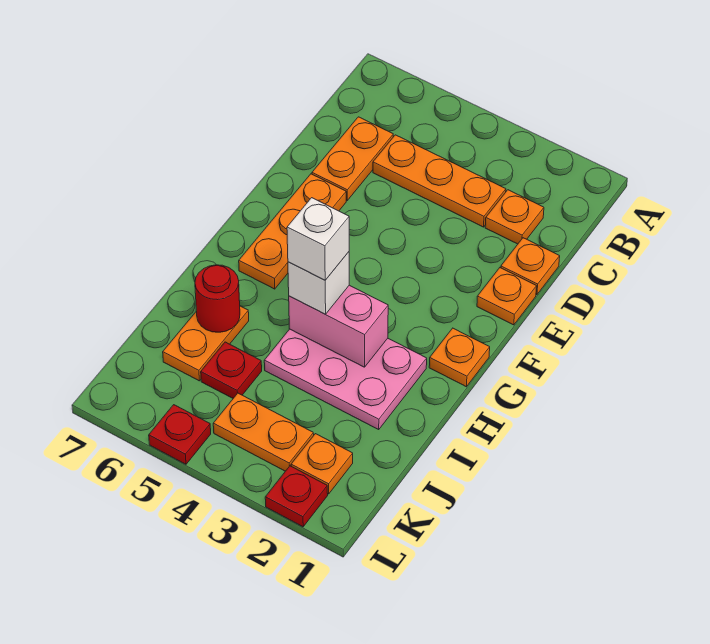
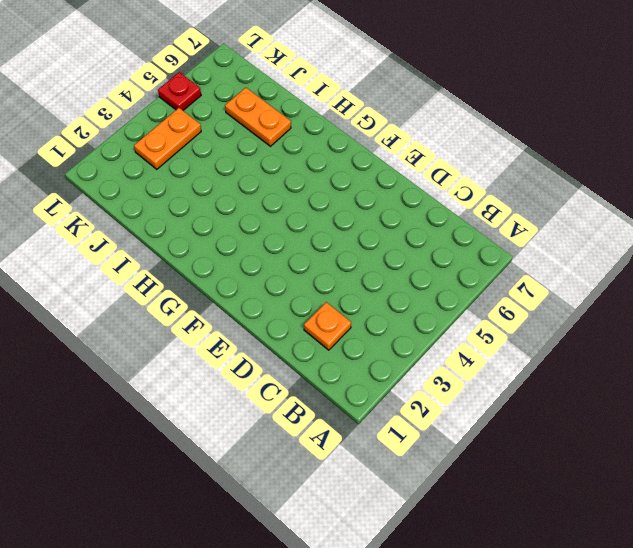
none -> orange plate C3:C5 level 1
none -> orange plate C6:D6 level 1
none -> orange plate D1 level 1

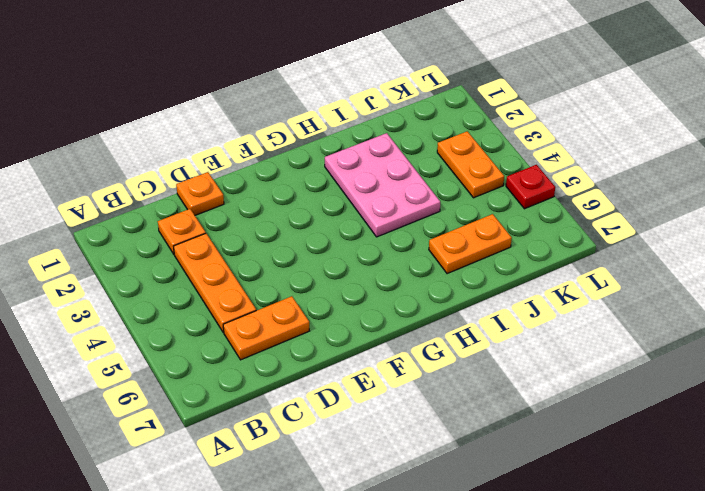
none -> orange plate E1 level 1
none -> orange plate E6:G6 level 1
none -> orange plate G1 level 1

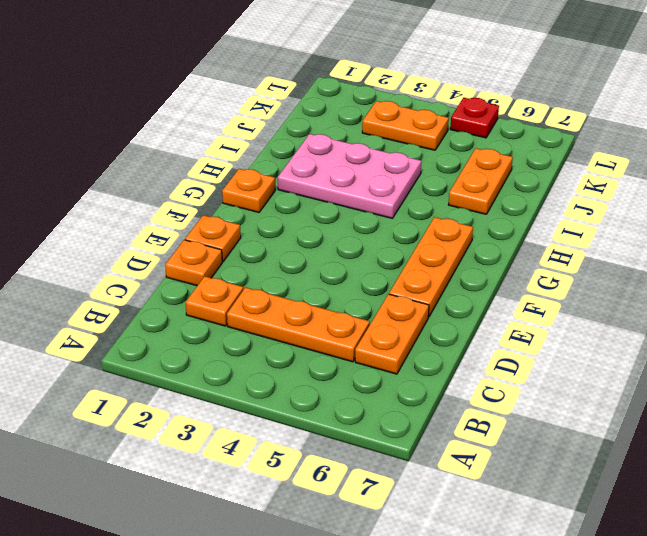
none -> red plate J5 level 1
none -> orange plate K2 level 1
none -> red plate L2 level 1

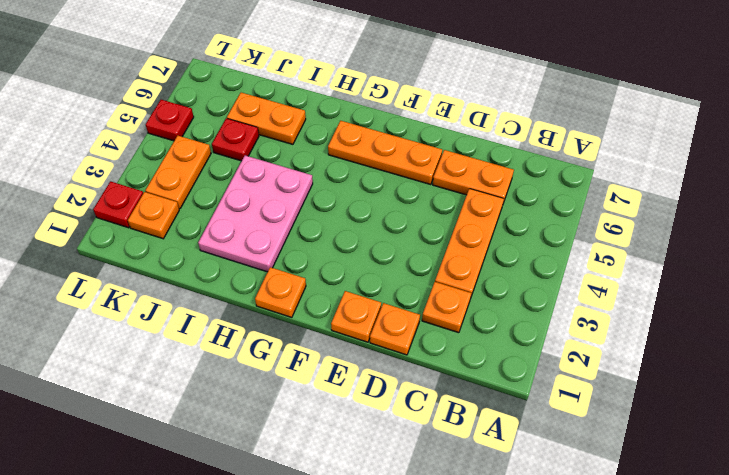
none -> pink brick H3:H4 level 2
none -> red round brick I6 level 2
none -> white brick H4 level 3

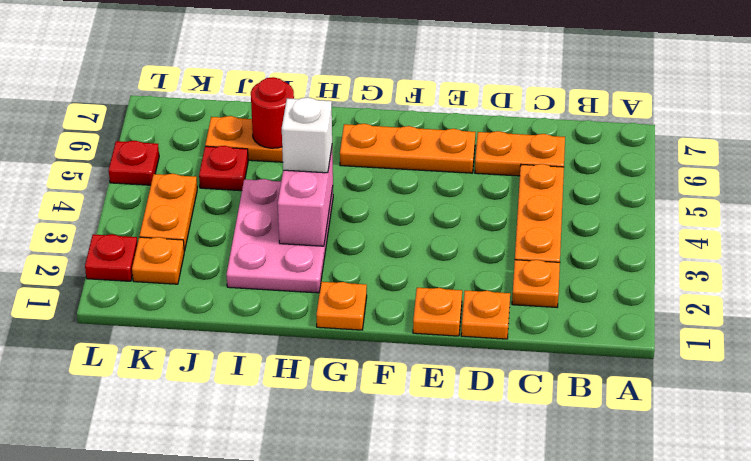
none -> white brick H4 level 4

